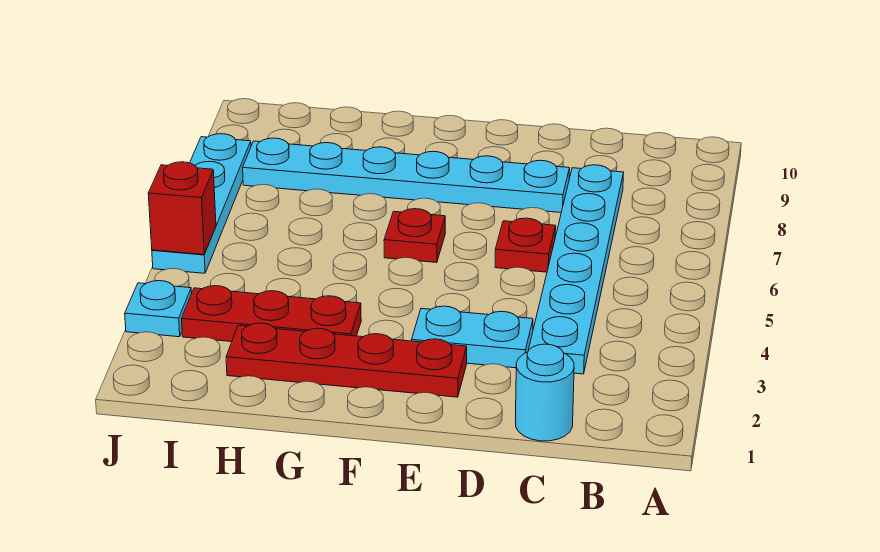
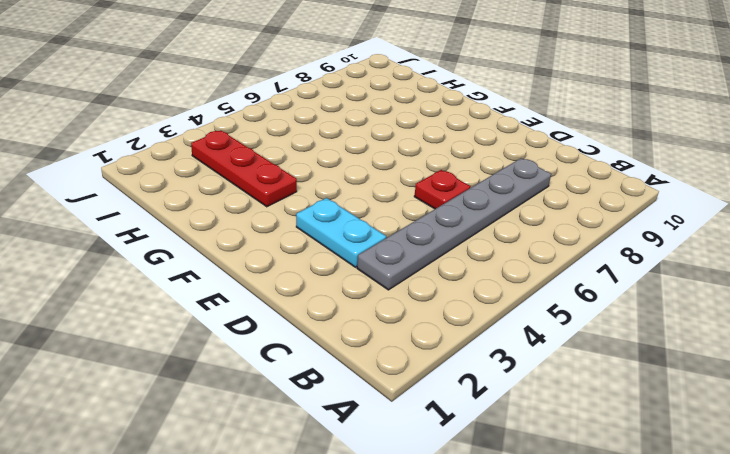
grey plate C3:C8 level 1 -> cyan plate C3:C8 level 1
none -> cyan round brick C1 level 1
none -> cyan plate D8:I8 level 1

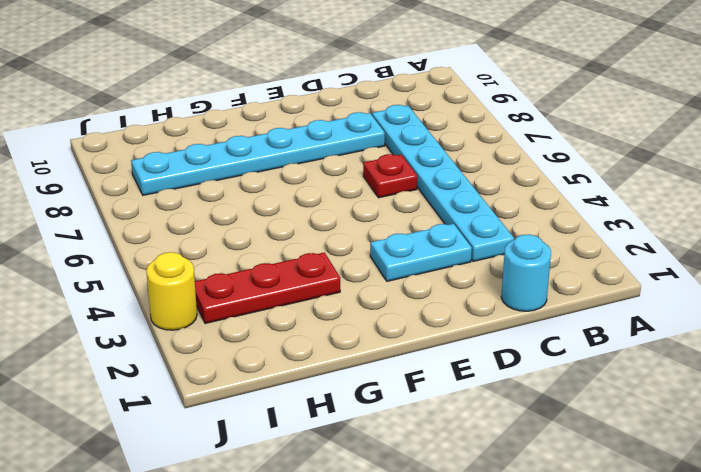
yellow round brick J3 level 1 -> cyan plate J3 level 1
none -> red plate E2:H2 level 1
none -> red plate F6 level 1

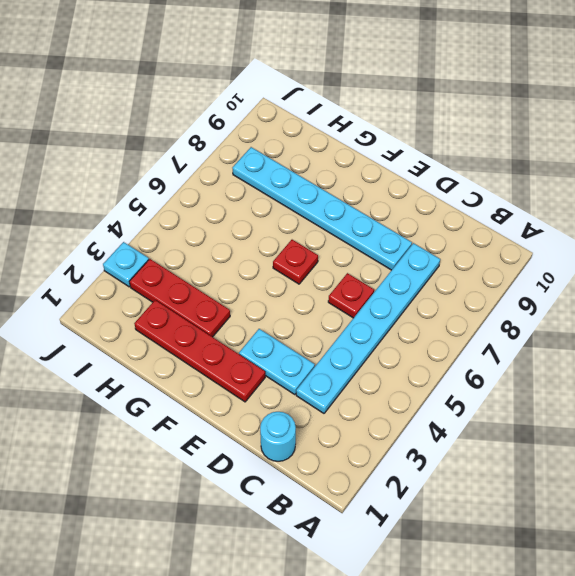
none -> cyan plate J5:J8 level 1
none -> red brick J5 level 2

